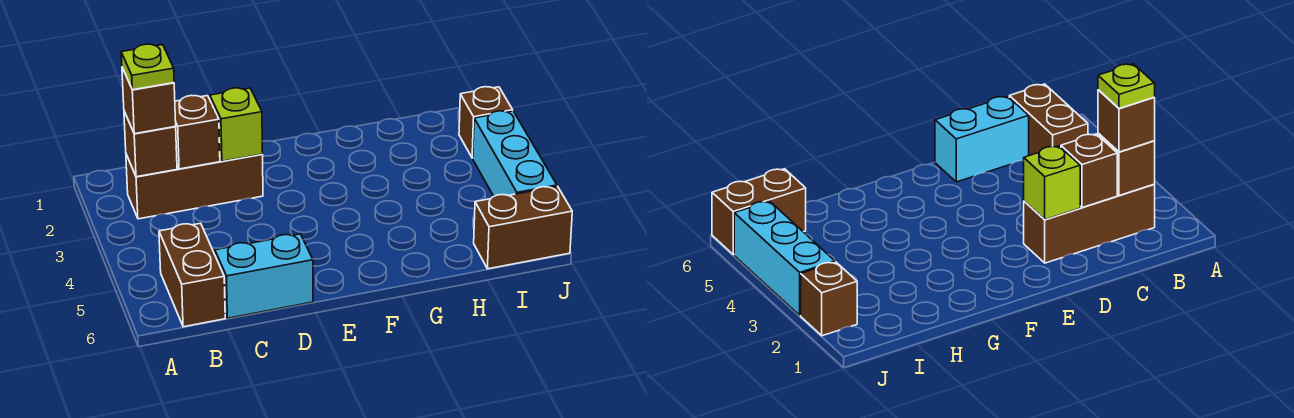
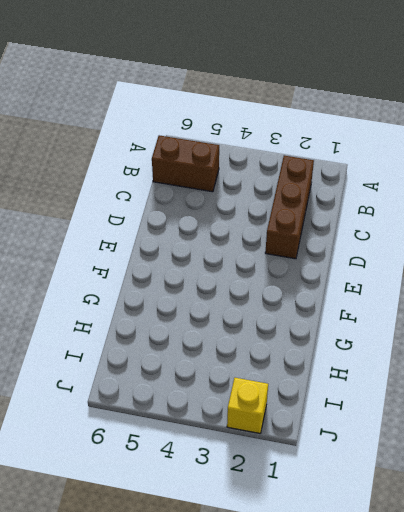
yellow brick J2 level 1 -> brown brick J2 level 1
none -> cyan brick C6:D6 level 1
none -> brown brick I6:J6 level 1

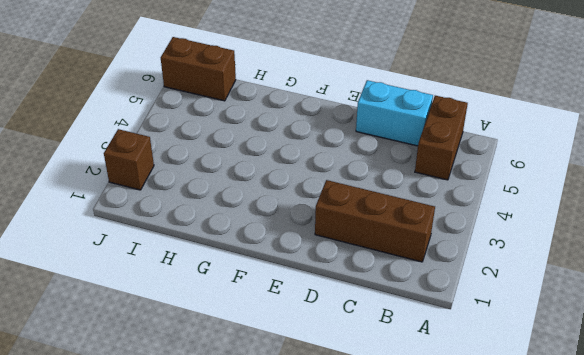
none -> cyan brick J3:J5 level 1
none -> brown brick B2 level 2

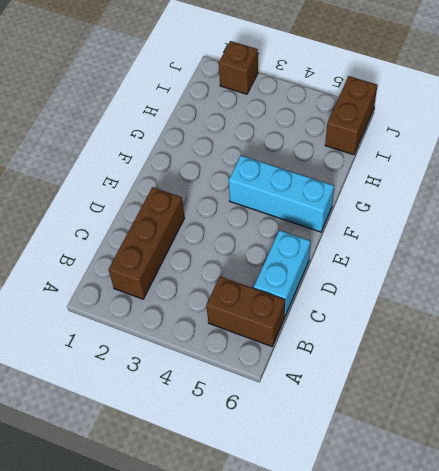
cyan brick F4:F6 level 1 -> cyan brick J3:J5 level 1
none -> brown brick B2 level 2
none -> brown brick C2 level 2

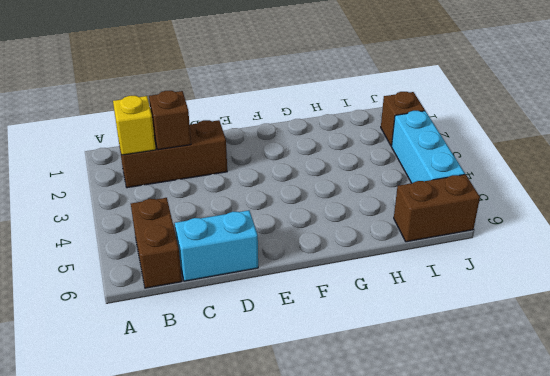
yellow brick B2 level 2 -> brown brick B2 level 2
none -> lime brick D2 level 2
none -> brown brick B2 level 3

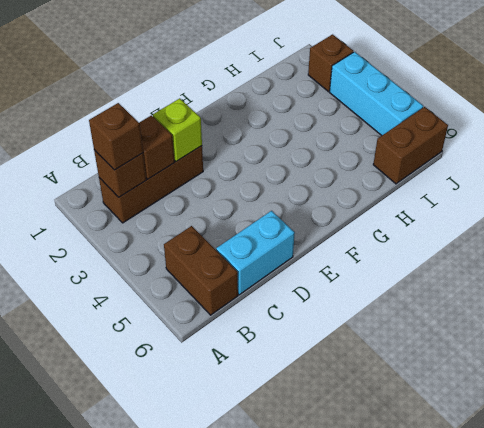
none -> lime plate B2 level 4

